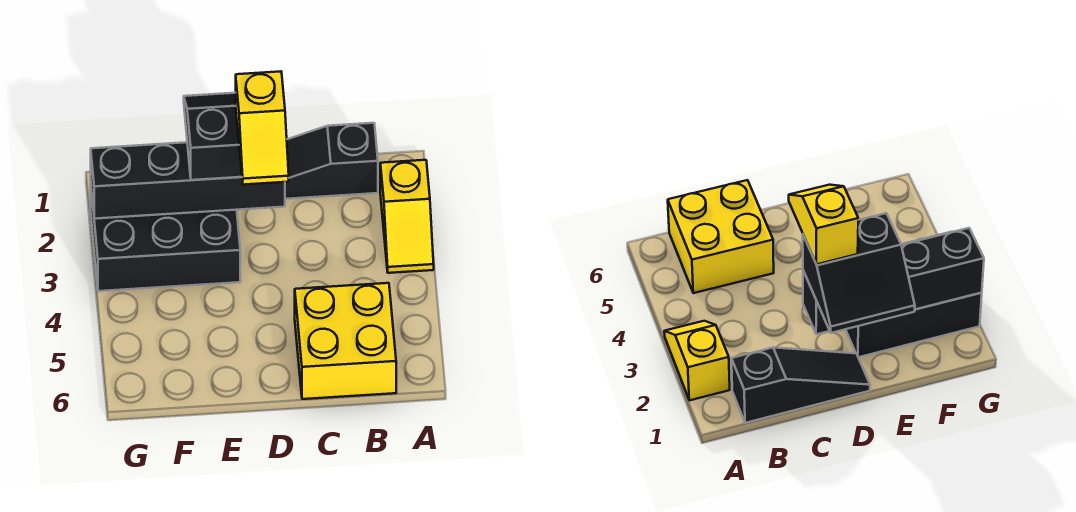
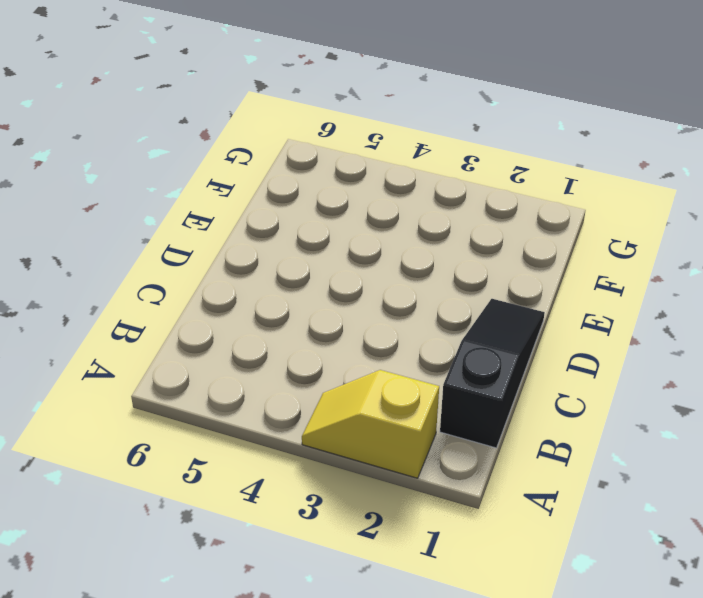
none -> yellow brick B5:C6 level 1
none -> black brick E2:G3 level 1

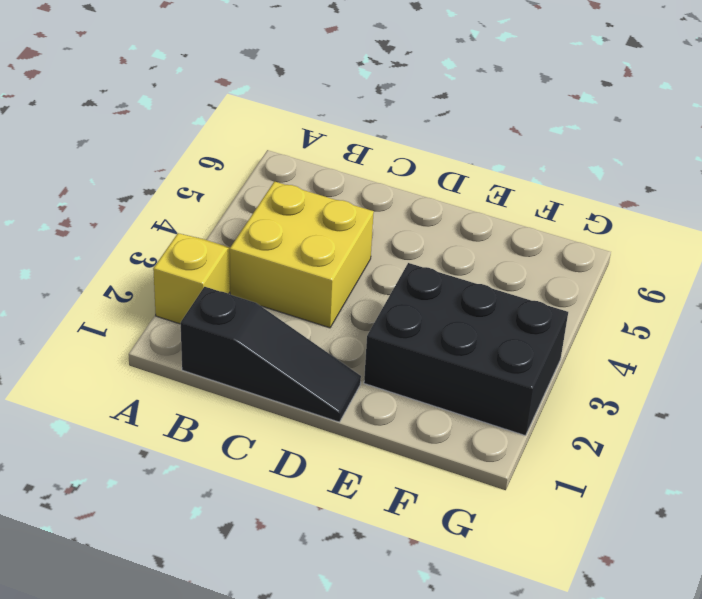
yellow brick B3:C4 level 1 -> yellow brick B5:C6 level 1
none -> black brick D2:G2 level 2
none -> black slope D1:E2 level 3 top 2

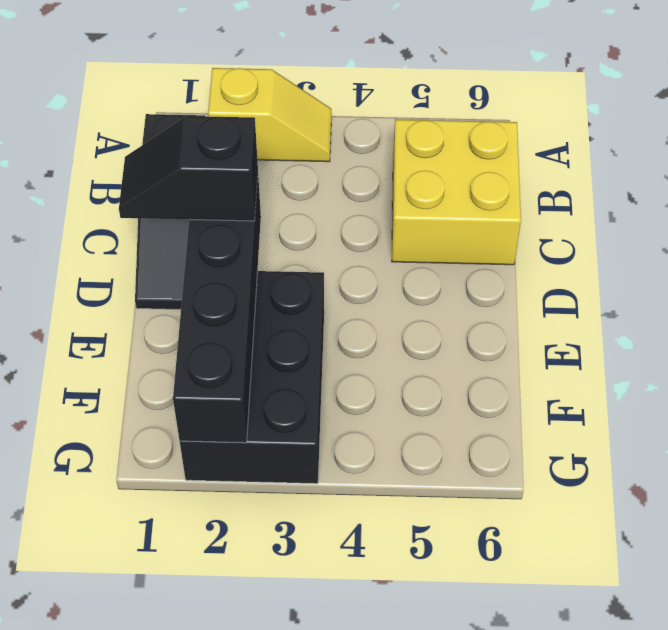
black slope D1:D2 level 3 top 2 -> black slope D1:E2 level 3 top 2
none -> yellow slope D2:D3 level 4 top 2

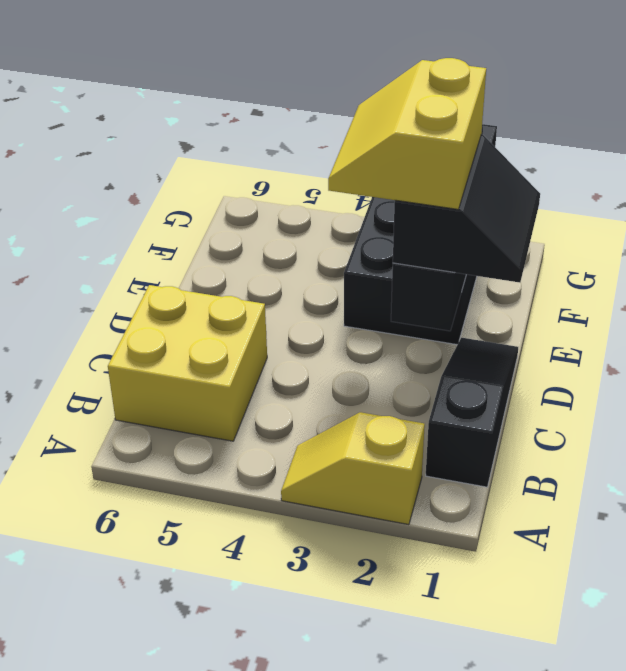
yellow slope D2:E3 level 4 top 2 -> yellow slope D2:D3 level 4 top 2

